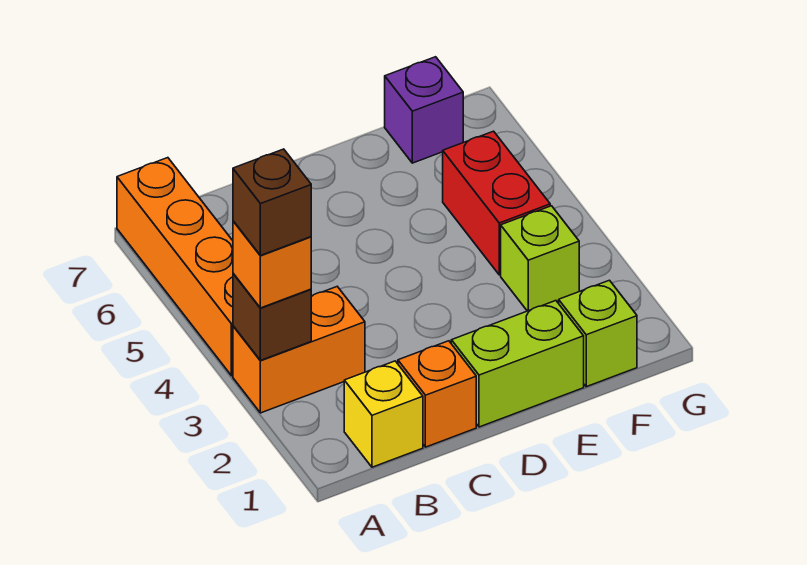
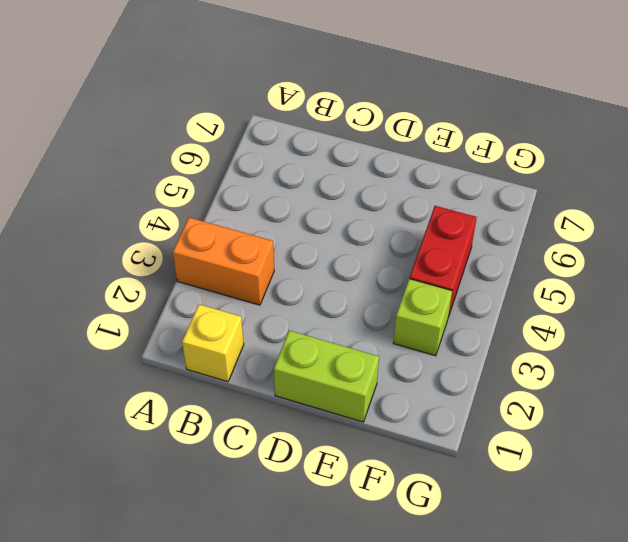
none -> orange brick A4:A7 level 1
none -> orange brick C1 level 1
none -> lime brick F1 level 1

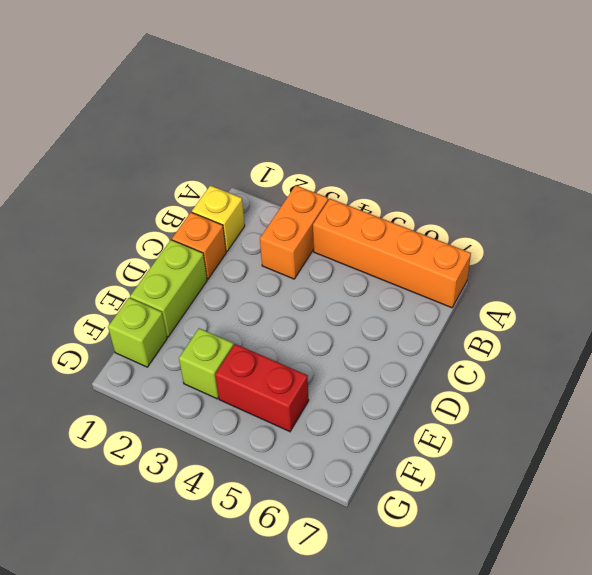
none -> purple brick F7 level 1
none -> brown brick A3 level 2
none -> orange brick A3 level 3

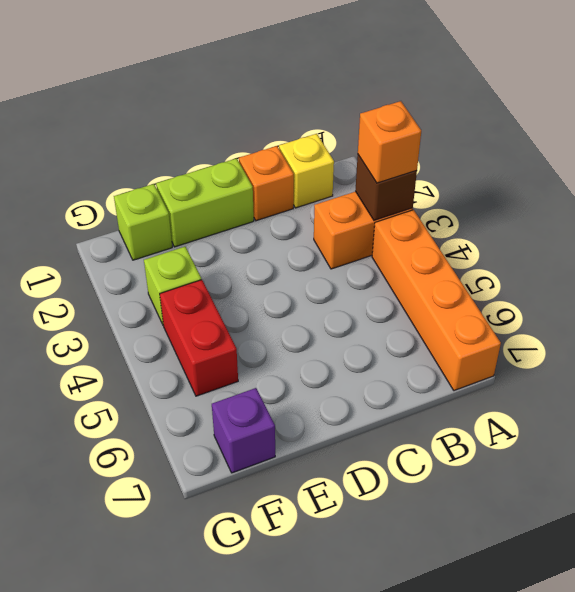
none -> brown brick A3 level 4

